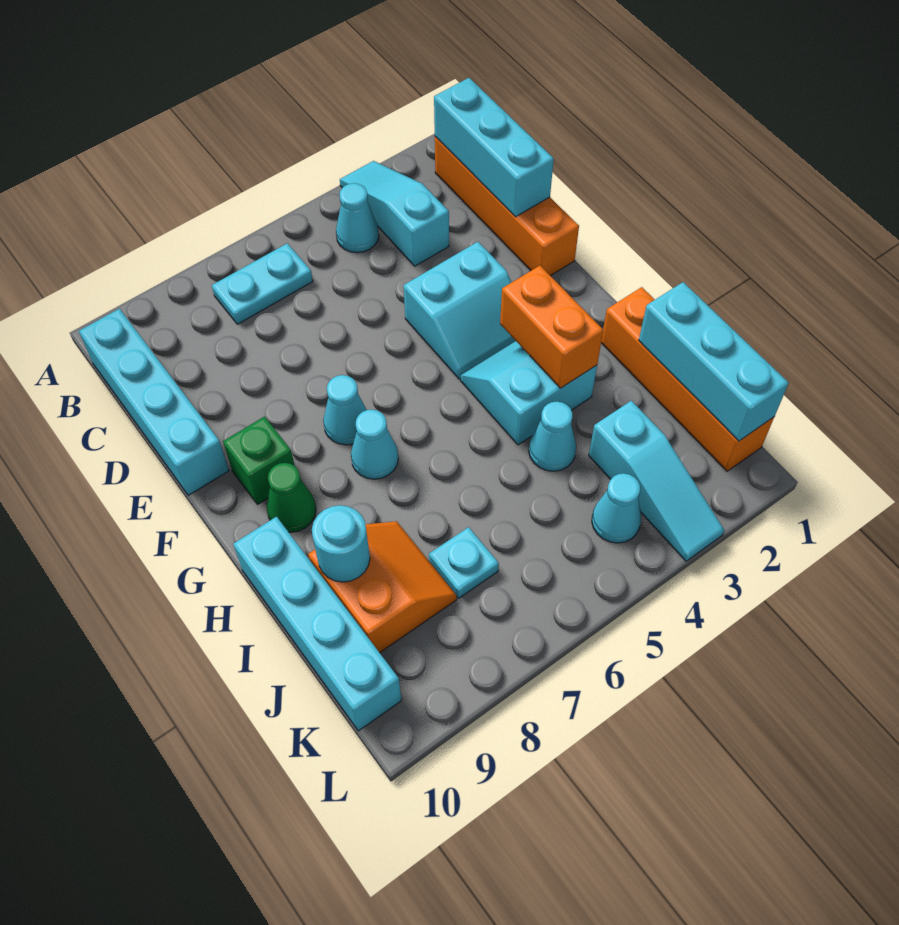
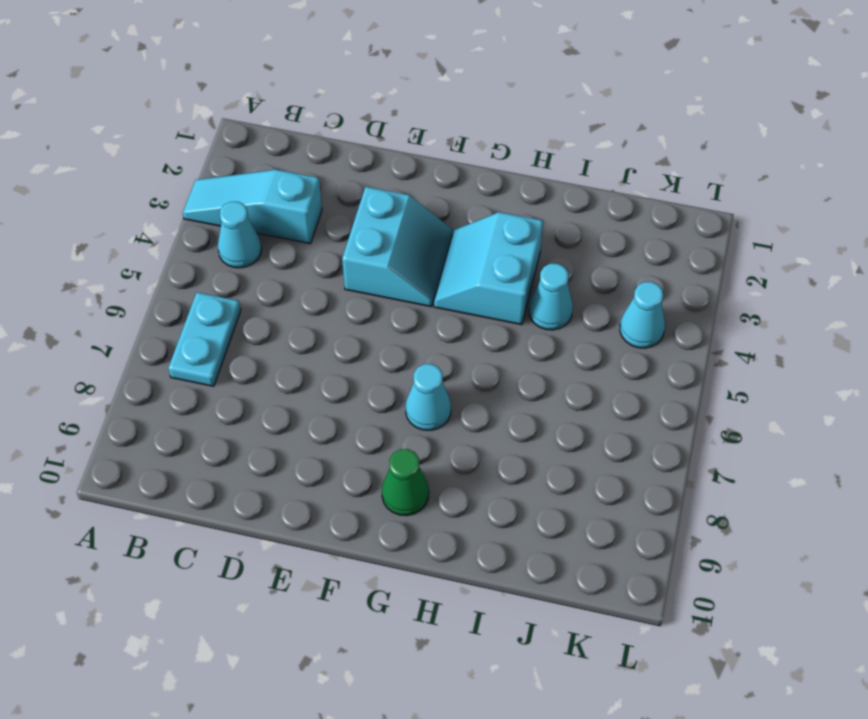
none -> orange brick B1:E1 level 1
none -> cyan brick B10:E10 level 1
none -> cyan cone F7 level 1

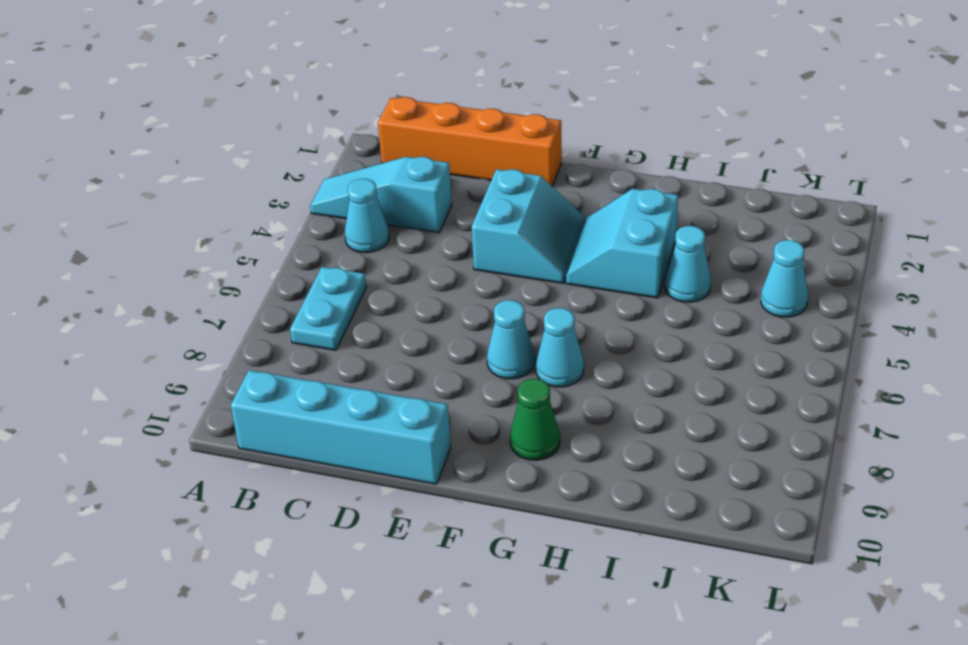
none -> green brick F9 level 1
none -> orange brick H1:K1 level 1
none -> cyan brick H10:K10 level 1

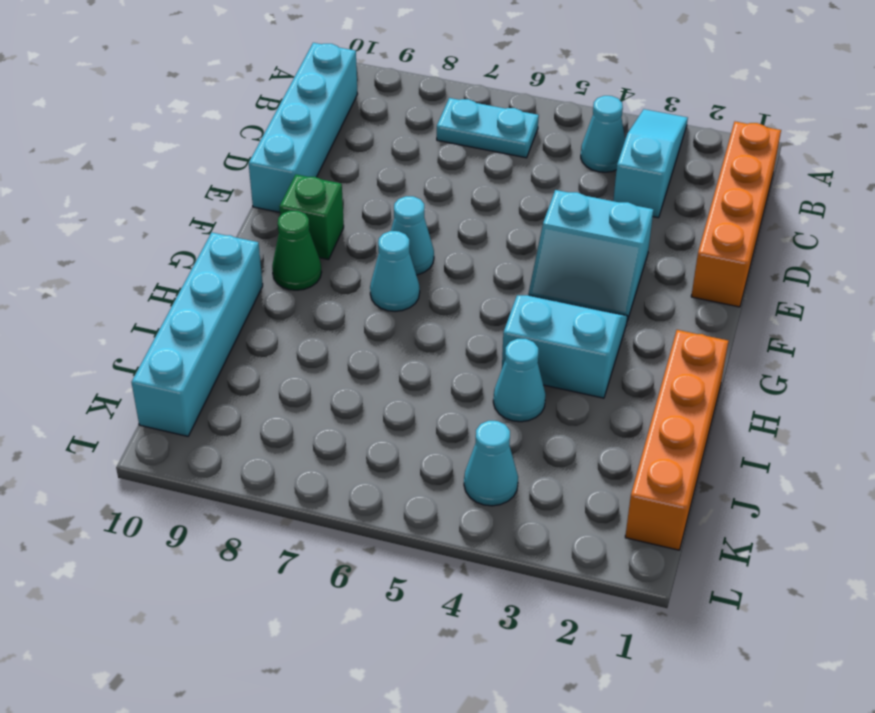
none -> orange slope I8:J9 level 1 top 9
none -> cyan slope J3:L3 level 1 top J
none -> cyan plate J7 level 1

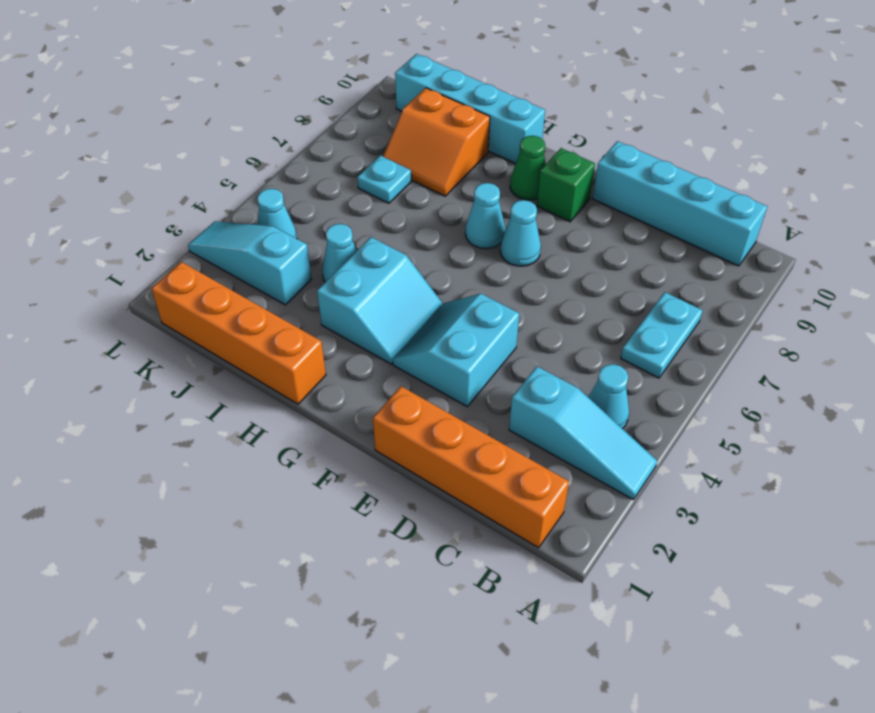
none -> cyan brick B1:D1 level 2
none -> orange brick G3:H3 level 2
none -> cyan brick I1:K1 level 2

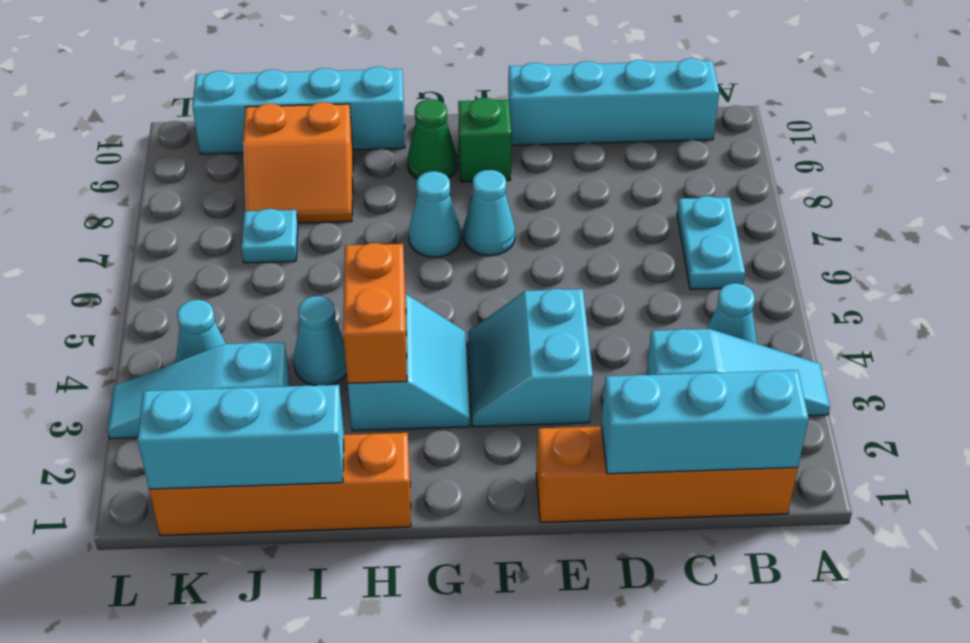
orange brick H3:H4 level 2 -> orange brick G3:H3 level 2
none -> cyan round brick I9 level 2

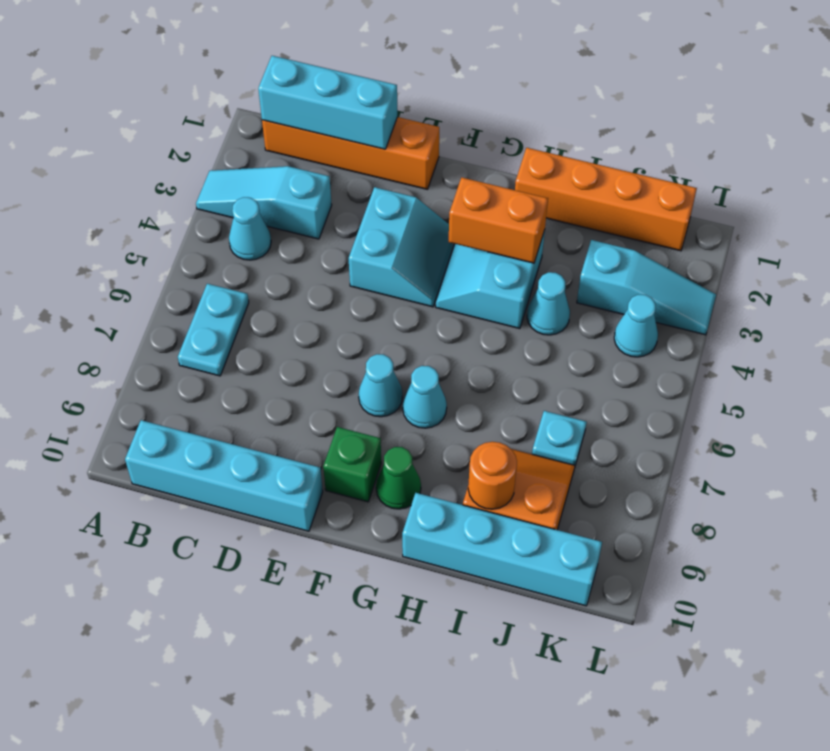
orange round brick I9 level 2 -> cyan round brick I9 level 2
none -> cyan brick I1:K1 level 2

